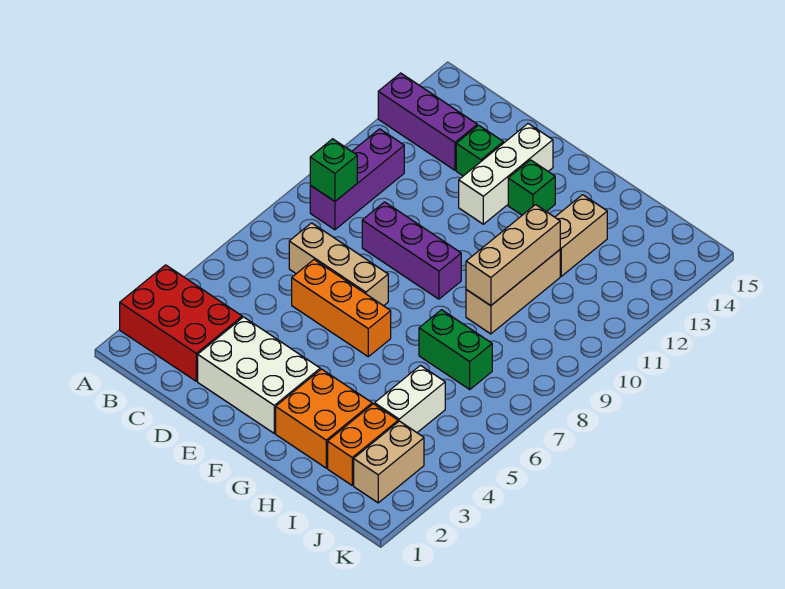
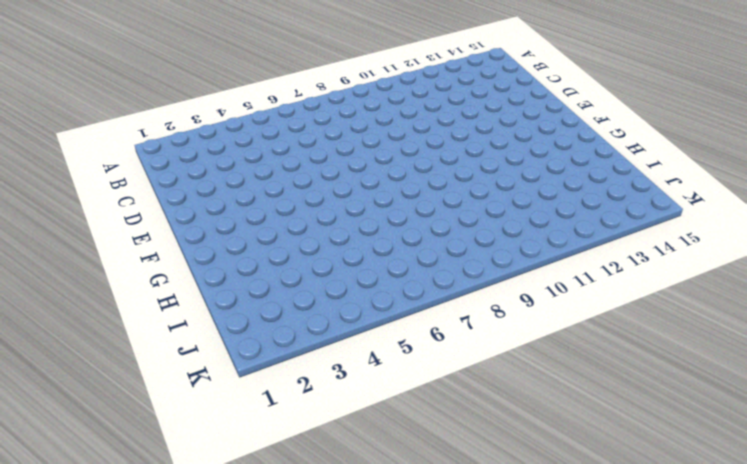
none -> red brick A2:C3 level 1
none -> purple brick A13:C13 level 1
none -> purple brick B9:B11 level 1

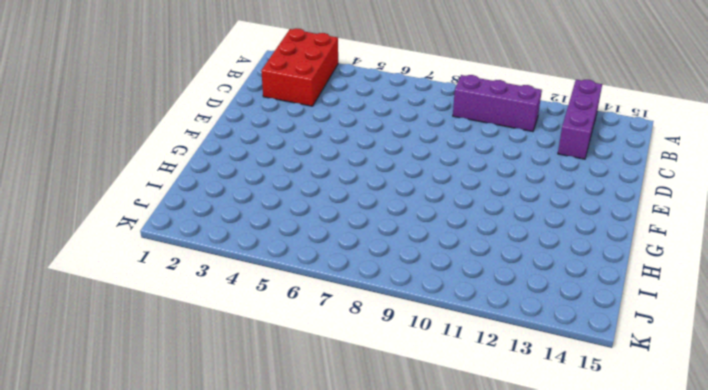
none -> tan brick C7:E7 level 1
none -> white brick D2:F3 level 1
none -> orange brick D6:F6 level 1

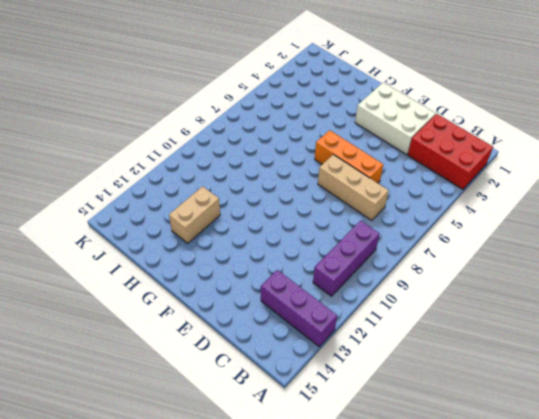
none -> purple brick D9:F9 level 1
none -> green brick D13 level 1
none -> white brick E12:E14 level 1

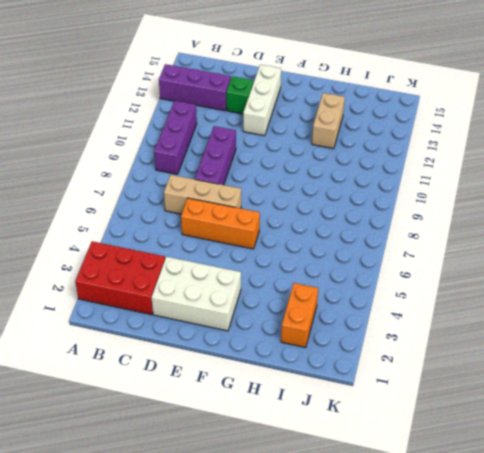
purple brick D8:D10 level 1 -> purple brick D9:F9 level 1
none -> green brick F13 level 1
none -> orange brick G2:H3 level 1
none -> green brick H7:I7 level 1

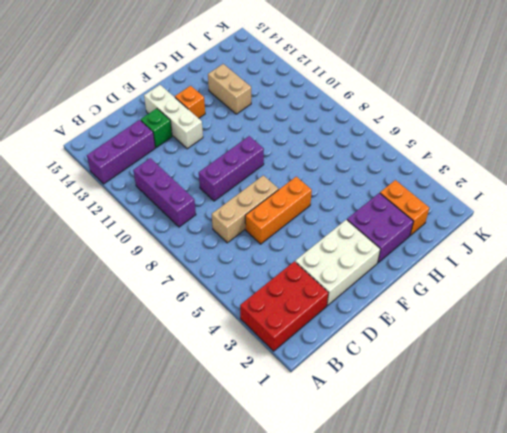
orange brick F13 level 1 -> green brick F13 level 1
purple brick G2:H3 level 1 -> orange brick G2:H3 level 1
none -> green brick H7:I7 level 1
none -> tan brick H9:H11 level 1
none -> white brick I4:I5 level 1

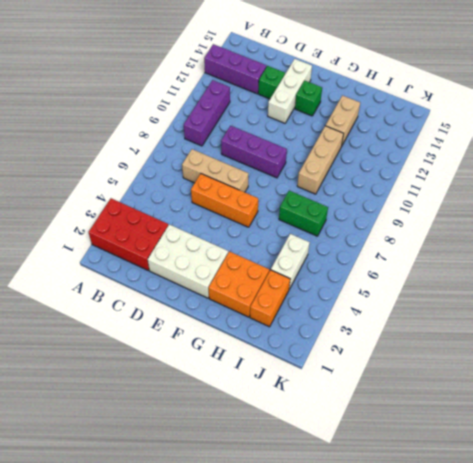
none -> tan brick J2:J3 level 1
none -> green brick B9 level 2
none -> tan brick H9:H11 level 2

